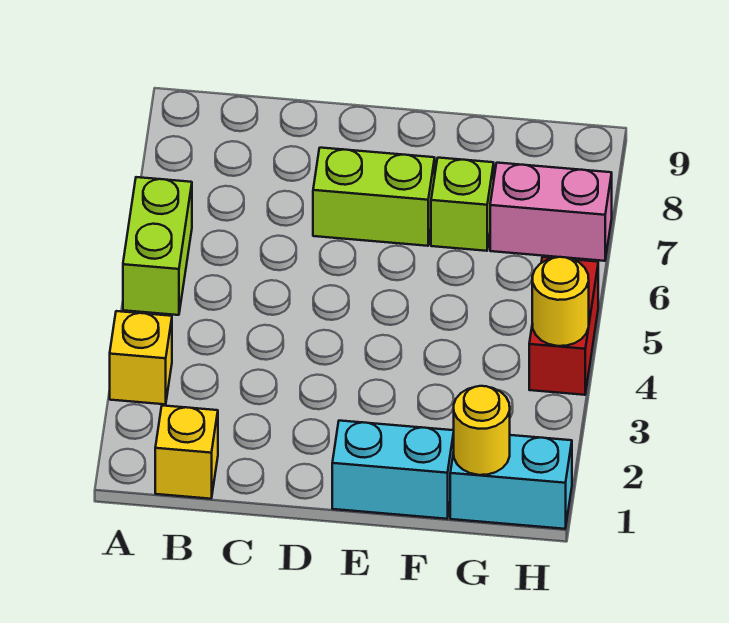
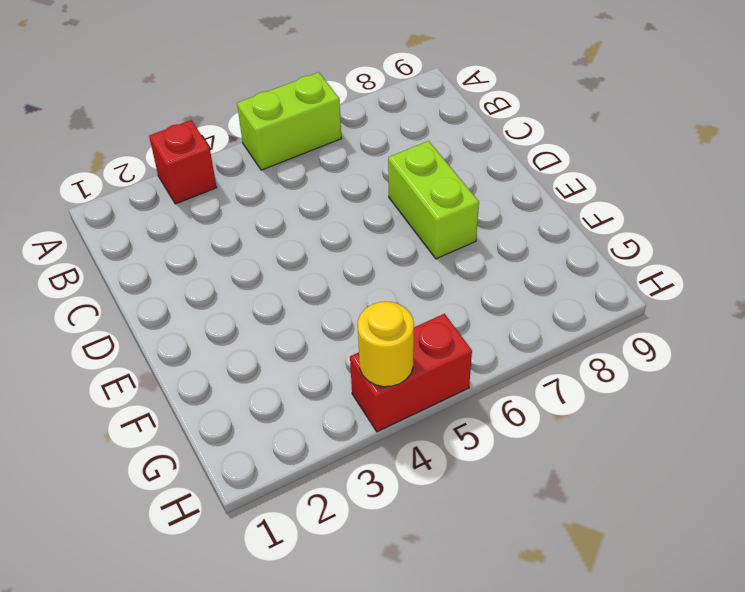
red brick A3 level 1 -> yellow brick A3 level 1
none -> yellow brick B1 level 1
none -> cyan brick E1:F1 level 1

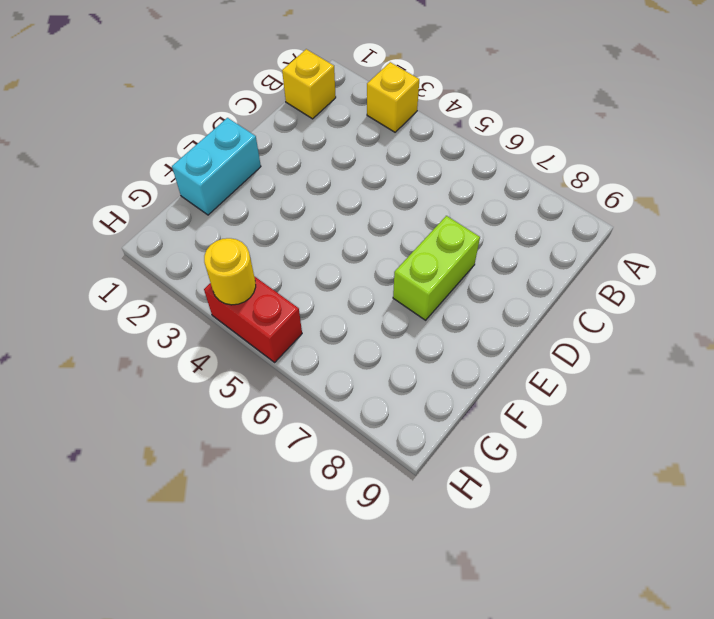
none -> lime brick A5:A6 level 1
none -> lime brick F7 level 1

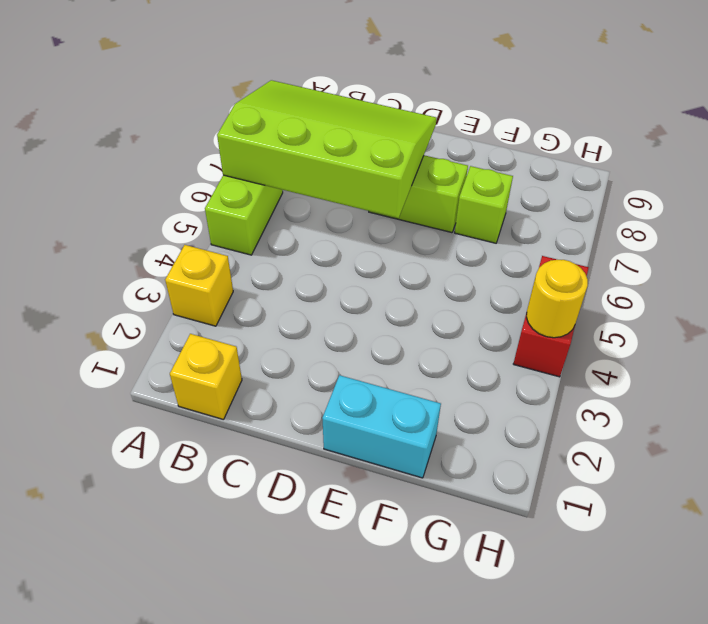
lime slope A6:D8 level 2 top 6 -> none
none -> cyan brick G1:H1 level 1
none -> pink brick G7:H7 level 1

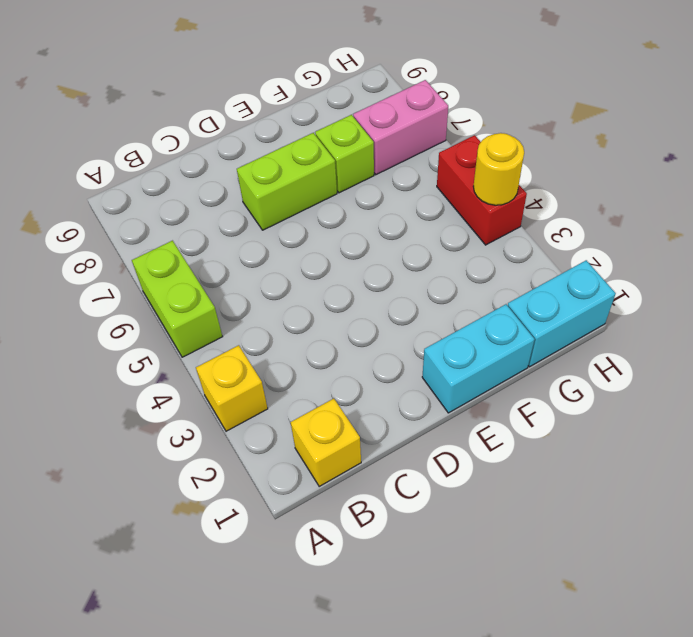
none -> yellow round brick G1 level 2

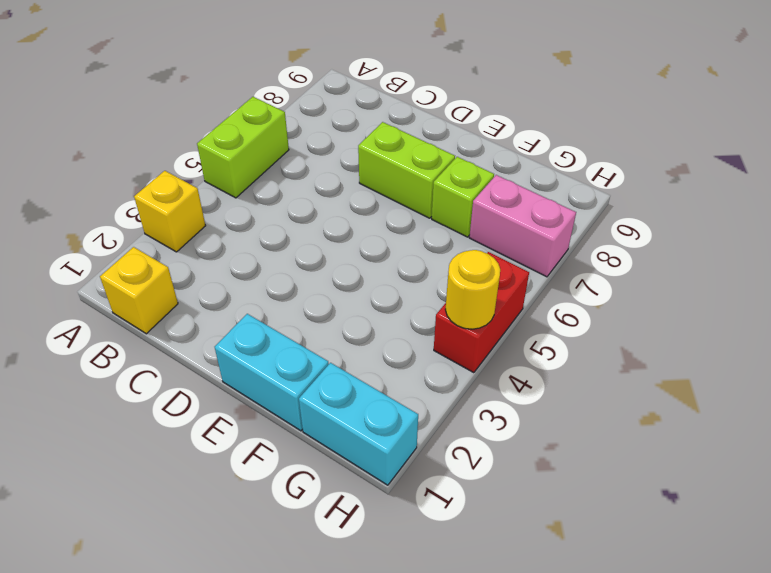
none -> yellow round brick G1 level 2

